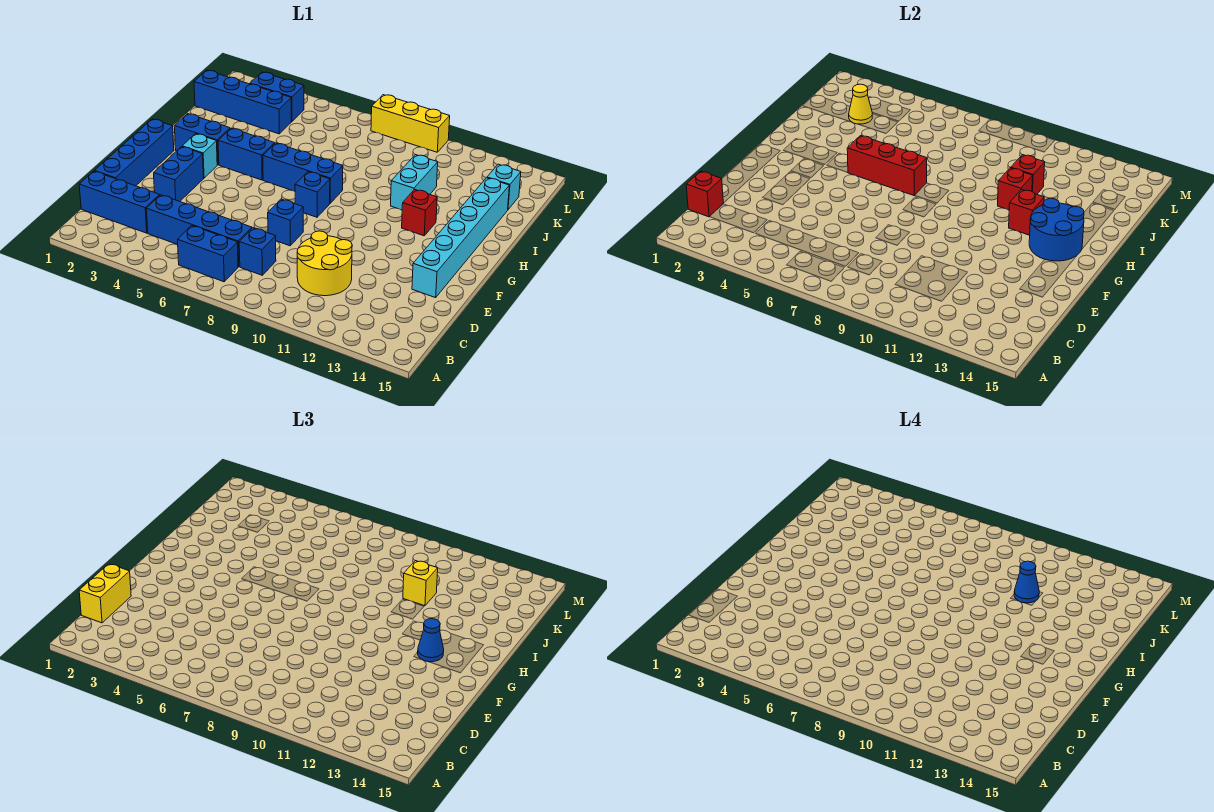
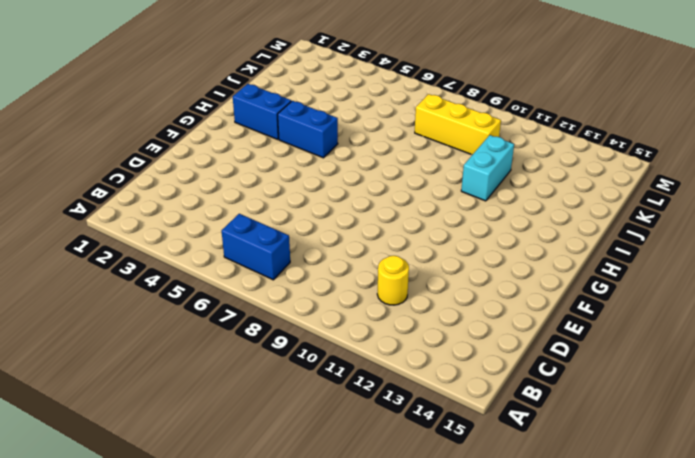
yellow round brick C11 level 1 -> yellow round brick C10:D11 level 1
yellow brick K8:K10 level 1 -> yellow brick M8:M10 level 1
none -> blue brick C1:C3 level 1
none -> blue brick C4:C7 level 1
none -> blue brick C8 level 1
none -> blue brick D1:G1 level 1

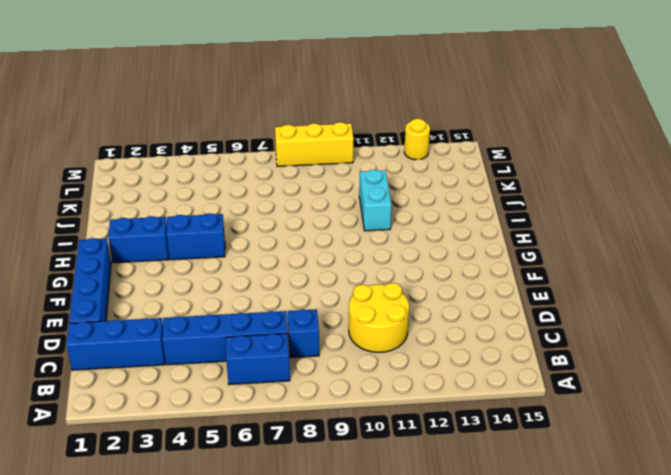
yellow round brick M13 level 1 -> none
none -> blue brick E3:F3 level 1
none -> blue brick E8 level 1
none -> cyan brick E14:J14 level 1
none -> cyan brick G3 level 1

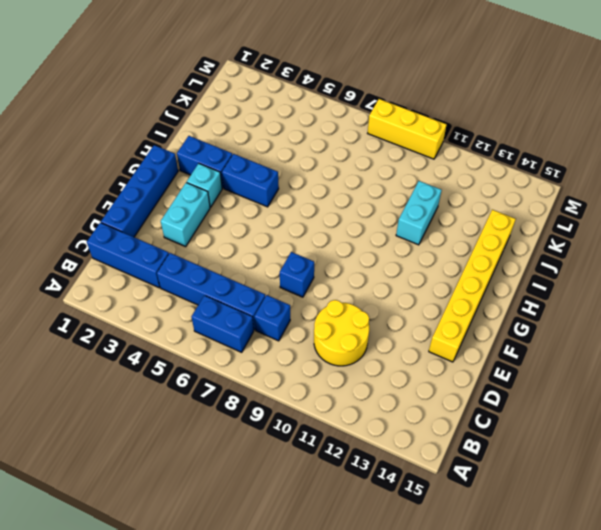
cyan brick E3:F3 level 1 -> blue brick E3:F3 level 1
yellow brick E14:J14 level 1 -> cyan brick E14:J14 level 1
none -> blue brick G8 level 1
none -> blue brick H6:H8 level 1
none -> red brick H12 level 1
none -> blue brick K1:K4 level 1

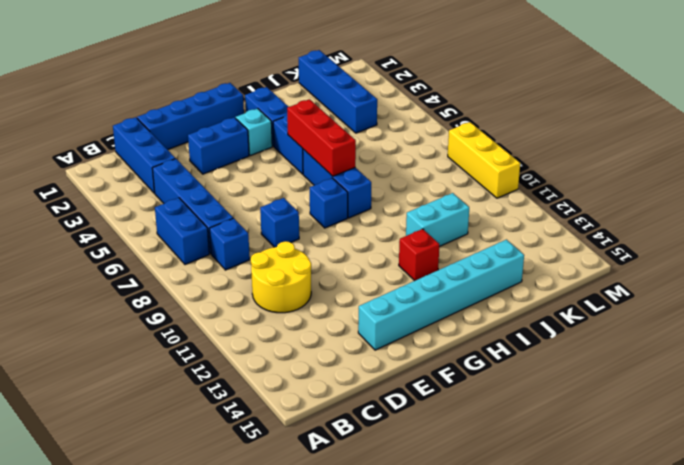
none -> cyan brick K14 level 1
none -> blue brick L3:L4 level 1
none -> red brick C1 level 2
none -> blue round brick G13:H14 level 2

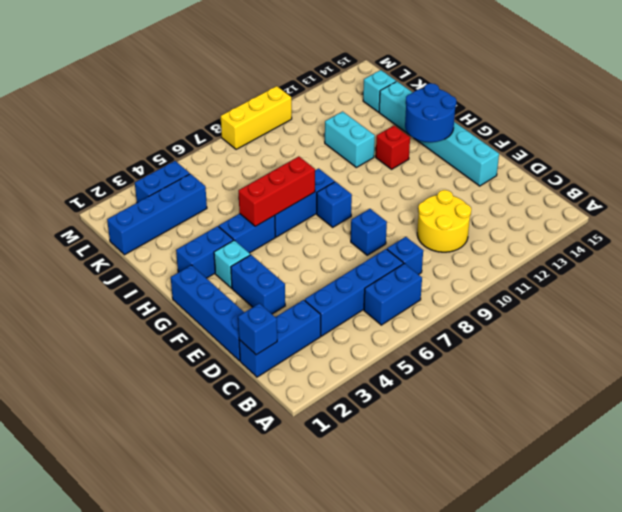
blue brick C1 level 2 -> red brick C1 level 2
none -> red brick H12 level 2
none -> red brick I11 level 2
none -> red brick J11 level 2
none -> yellow cone K3 level 2

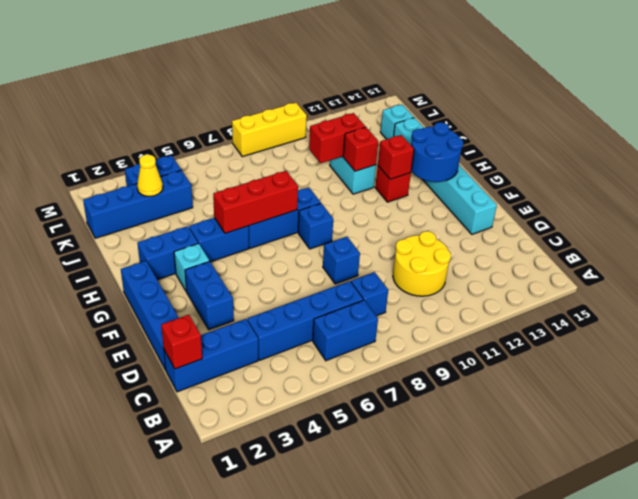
red brick J10:J11 level 2 -> red brick J11 level 2
none -> yellow brick C1:D1 level 3
none -> blue cone G13 level 3
none -> yellow brick J11 level 3
none -> blue cone J11 level 4

